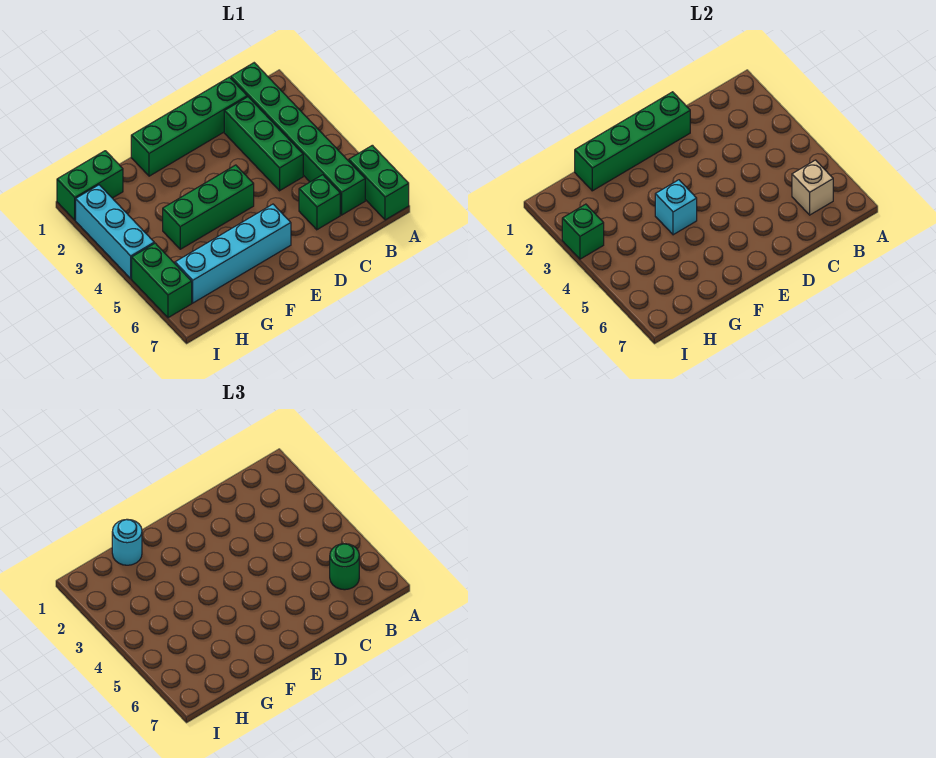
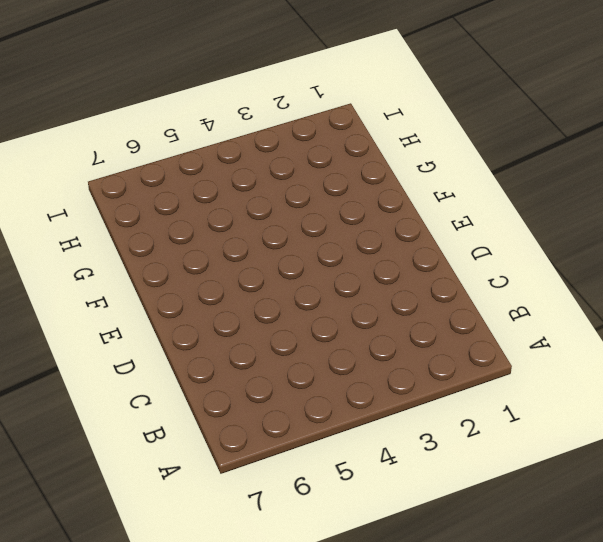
none -> green brick A6:A7 level 1
none -> green brick B1:B6 level 1
none -> green brick C1:F1 level 1

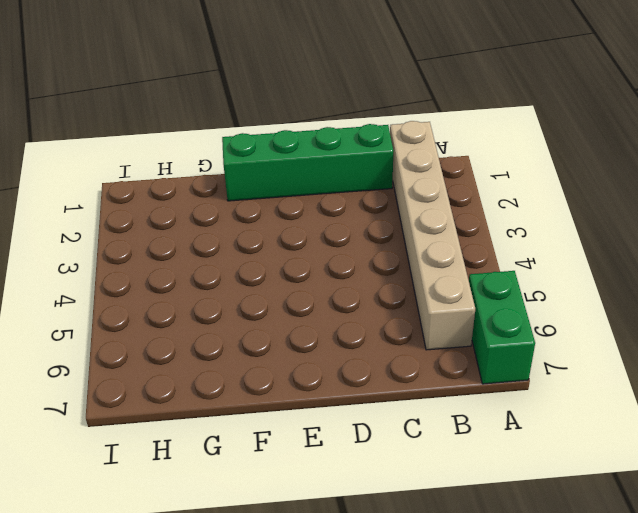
tan brick B1:B6 level 1 -> green brick B1:B6 level 1
none -> green brick C2:C4 level 1
none -> green brick C6 level 1
none -> green brick E4:G4 level 1

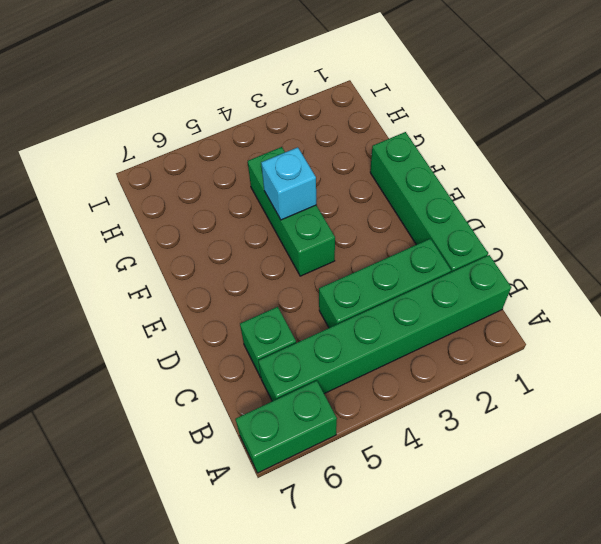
none -> cyan brick E6:H6 level 1
none -> green brick H1:I1 level 1
none -> cyan brick I2:I4 level 1

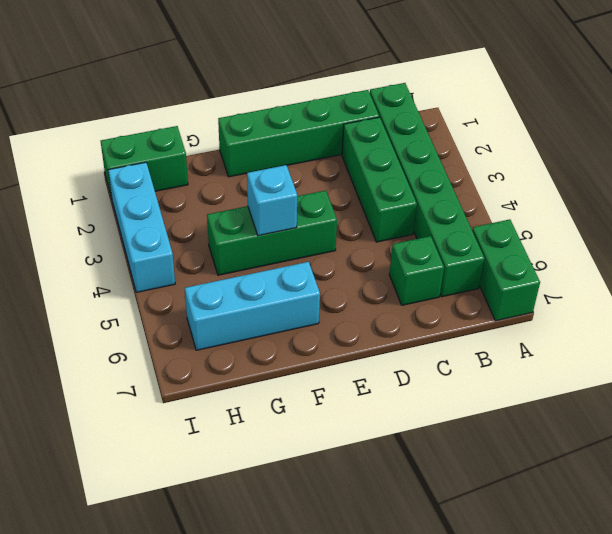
cyan brick F6:H6 level 1 -> cyan brick E6:H6 level 1
none -> green brick I5:I6 level 1
none -> tan brick B6 level 2
none -> green brick D1:G1 level 2

